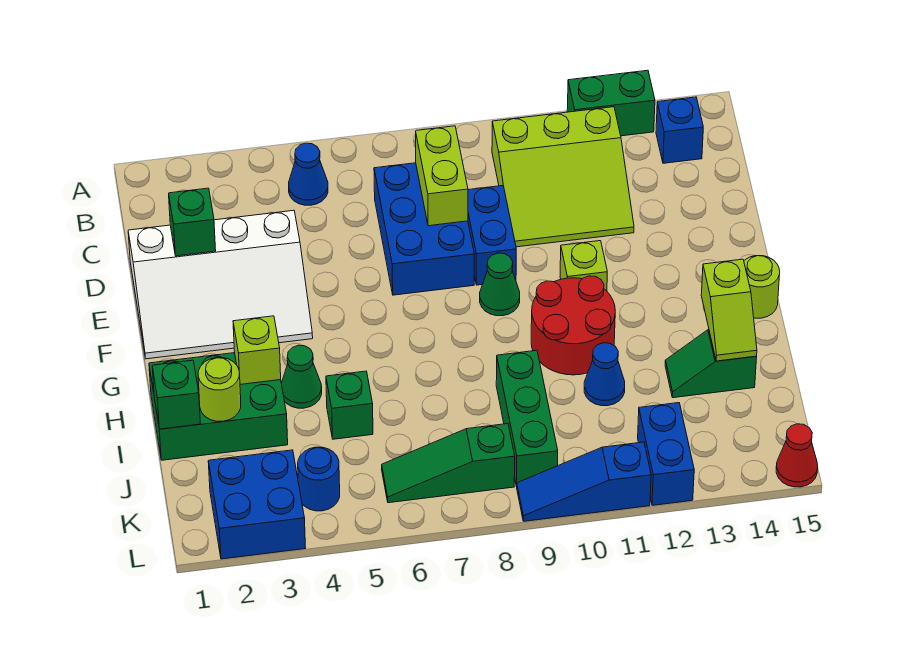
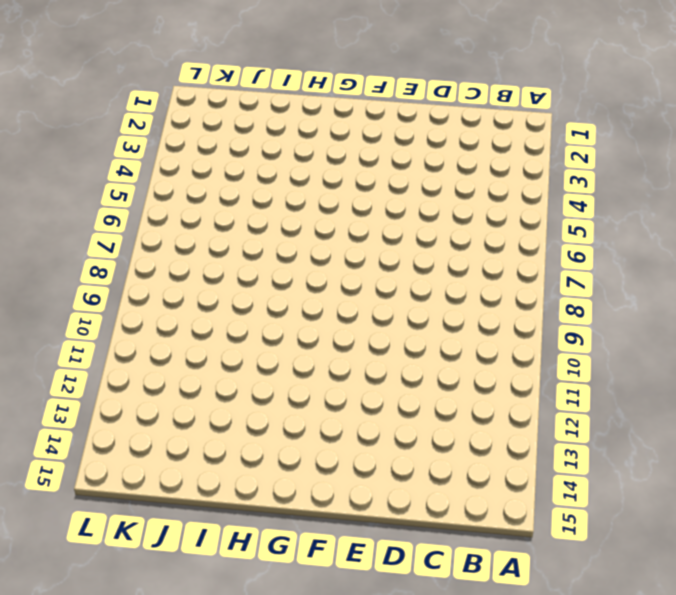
none -> green brick A12:A13 level 1
none -> blue cone B5 level 1
none -> lime slope B10:D12 level 1 top B

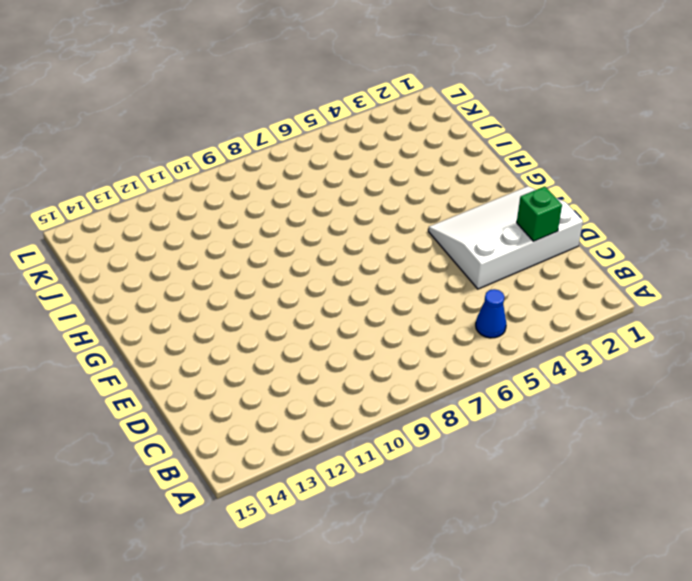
none -> green brick A12:A13 level 1
none -> lime slope B10:D12 level 1 top B
none -> blue brick B14 level 1

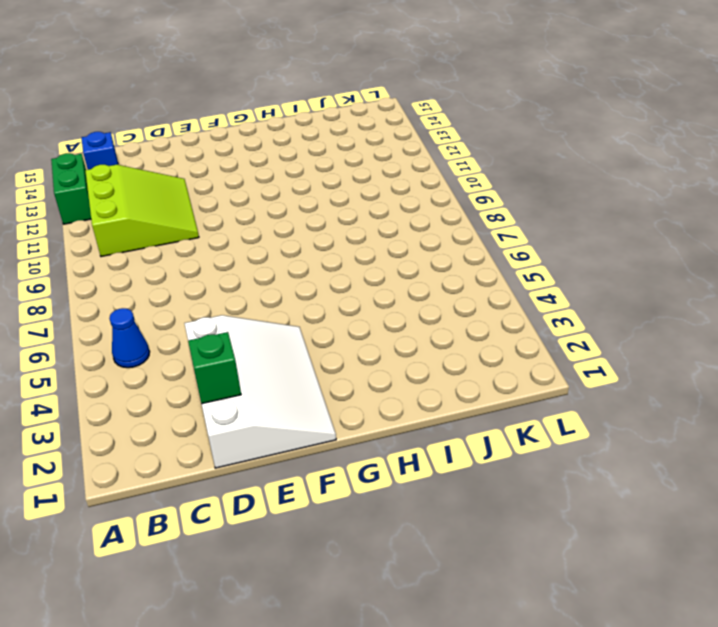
none -> blue brick C7:E8 level 1
none -> blue brick D9:E9 level 1
none -> green cone F9 level 1

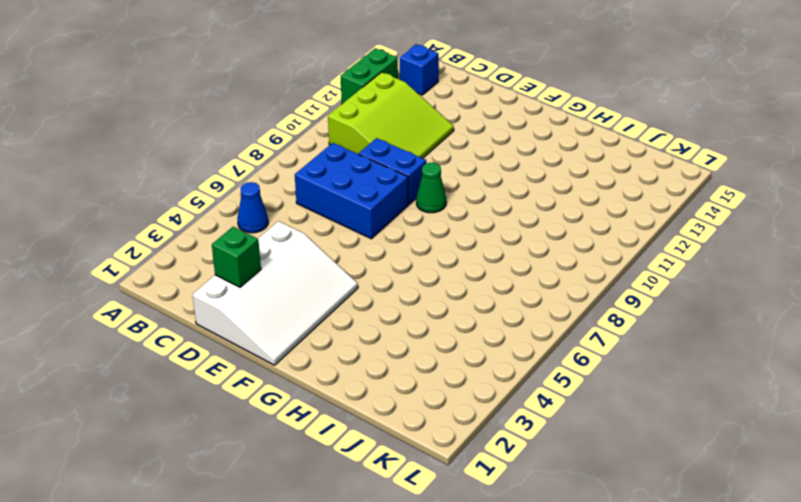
none -> lime brick F11 level 1
none -> red round brick G10:H11 level 1
none -> lime round brick G15 level 1

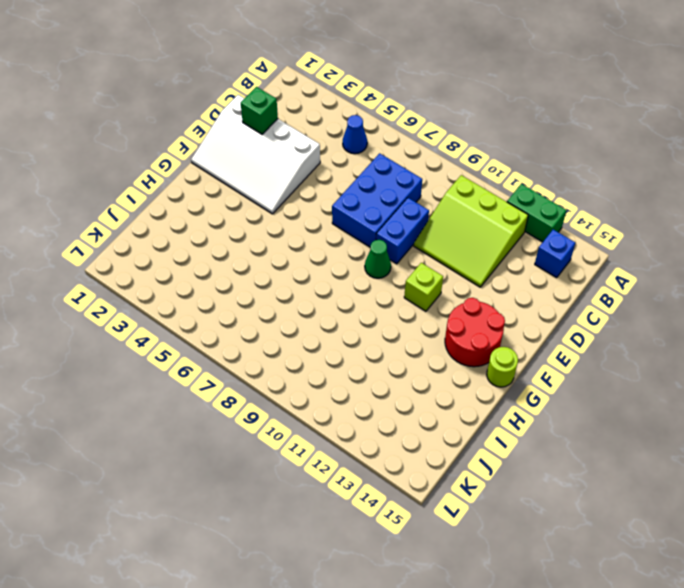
red round brick F13:G14 level 1 -> red round brick G10:H11 level 1
none -> green brick H1:I3 level 1
none -> green cone H4 level 1
none -> green brick I5 level 1

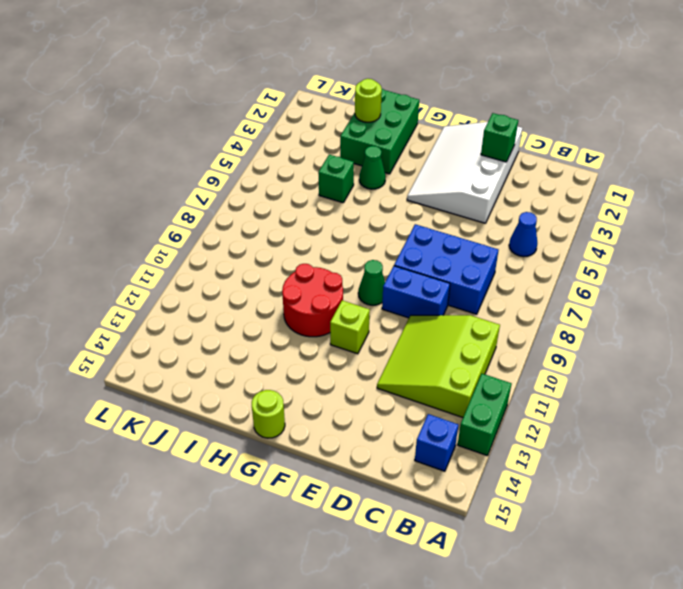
none -> green brick I9:K9 level 1
none -> blue cone I11 level 1
none -> green slope I13:I14 level 1 top 14

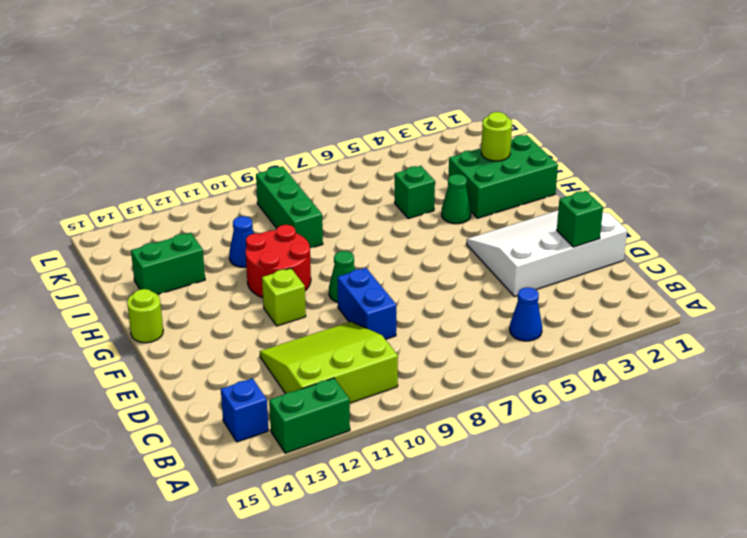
green brick I13:I14 level 1 -> green slope I13:I14 level 1 top 14
none -> blue brick C7:E8 level 1
none -> blue brick K2:L3 level 1
none -> blue round brick K4 level 1

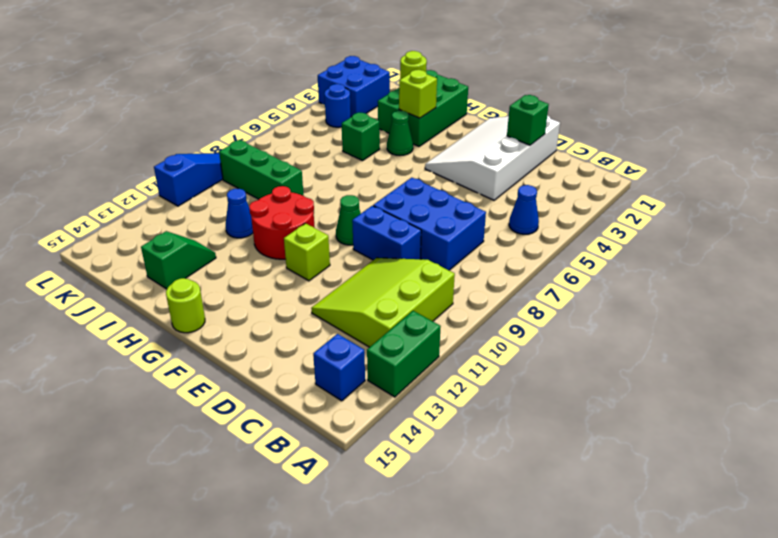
none -> green slope K6:K8 level 1 top 8
none -> blue brick K12:L12 level 1
none -> red cone L15 level 1

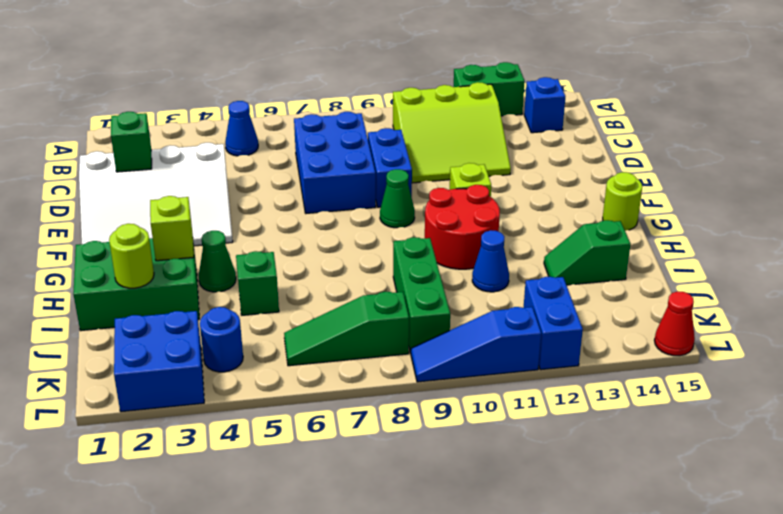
none -> lime brick C8:D8 level 2
none -> lime slope H14:I14 level 2 top H
none -> green brick I1 level 2

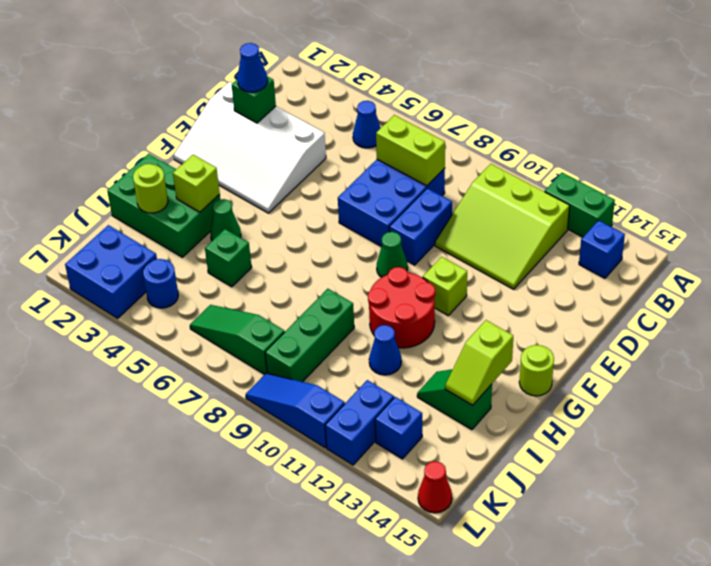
lime brick C7:C8 level 2 -> lime brick C8:D8 level 2
blue cone D2 level 3 -> none
blue brick K13 level 1 -> none
none -> green brick I1 level 2

